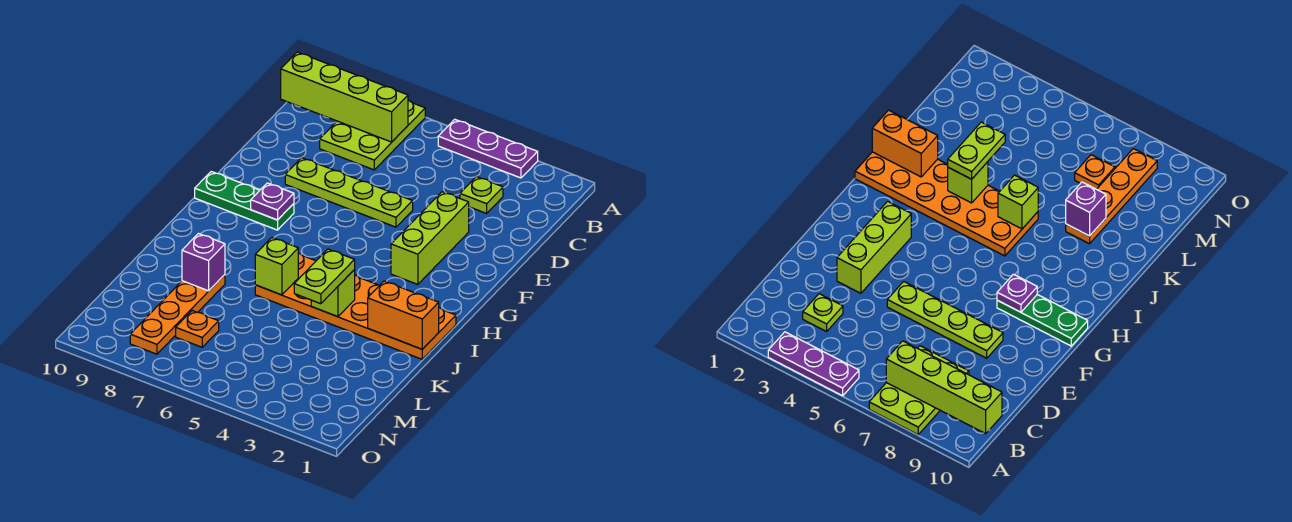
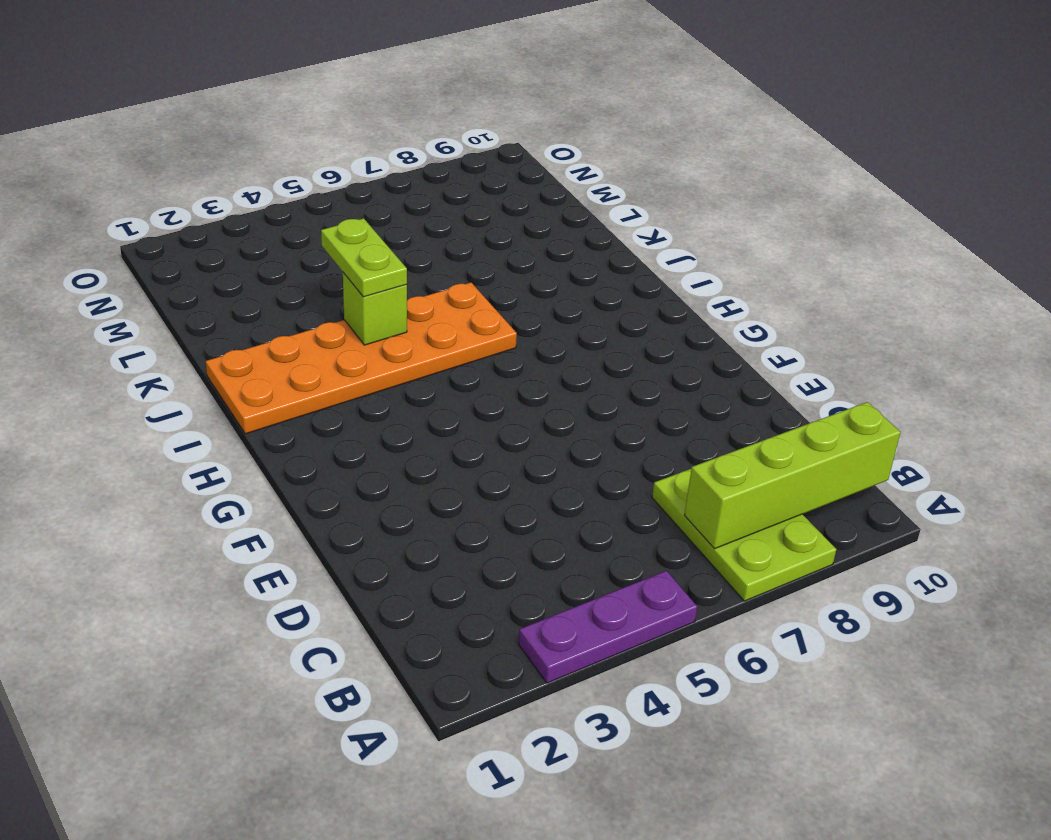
none -> lime plate C3 level 1
none -> lime brick E3:G3 level 1
none -> lime plate E5:E8 level 1

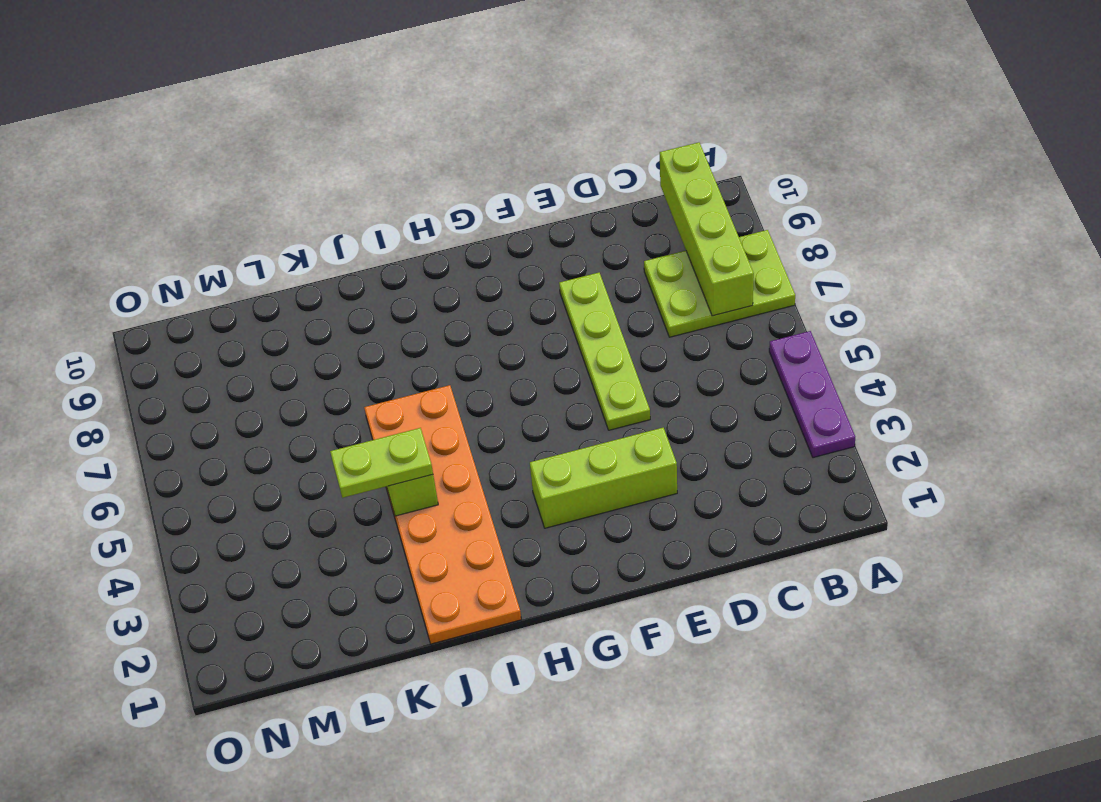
none -> lime plate C3 level 1
none -> green plate G8:G10 level 1
none -> orange plate K8:N8 level 1

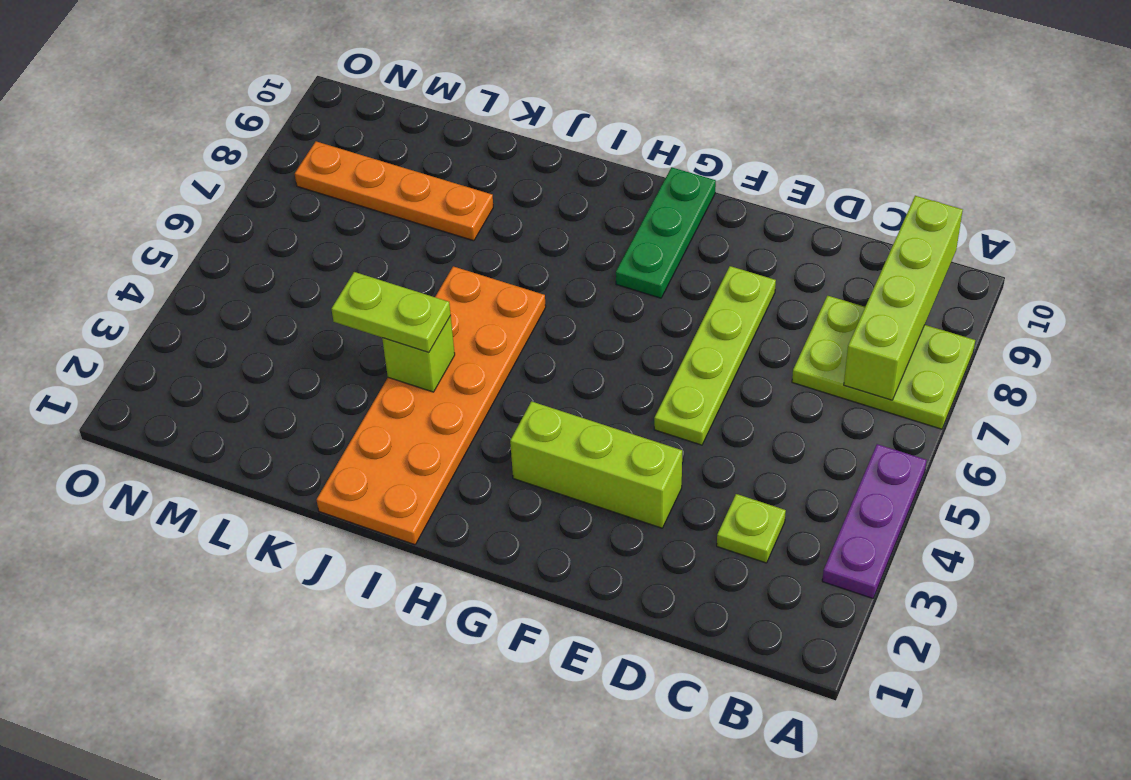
none -> orange plate M7 level 1
none -> purple plate G8 level 2
none -> orange brick J1:J2 level 2

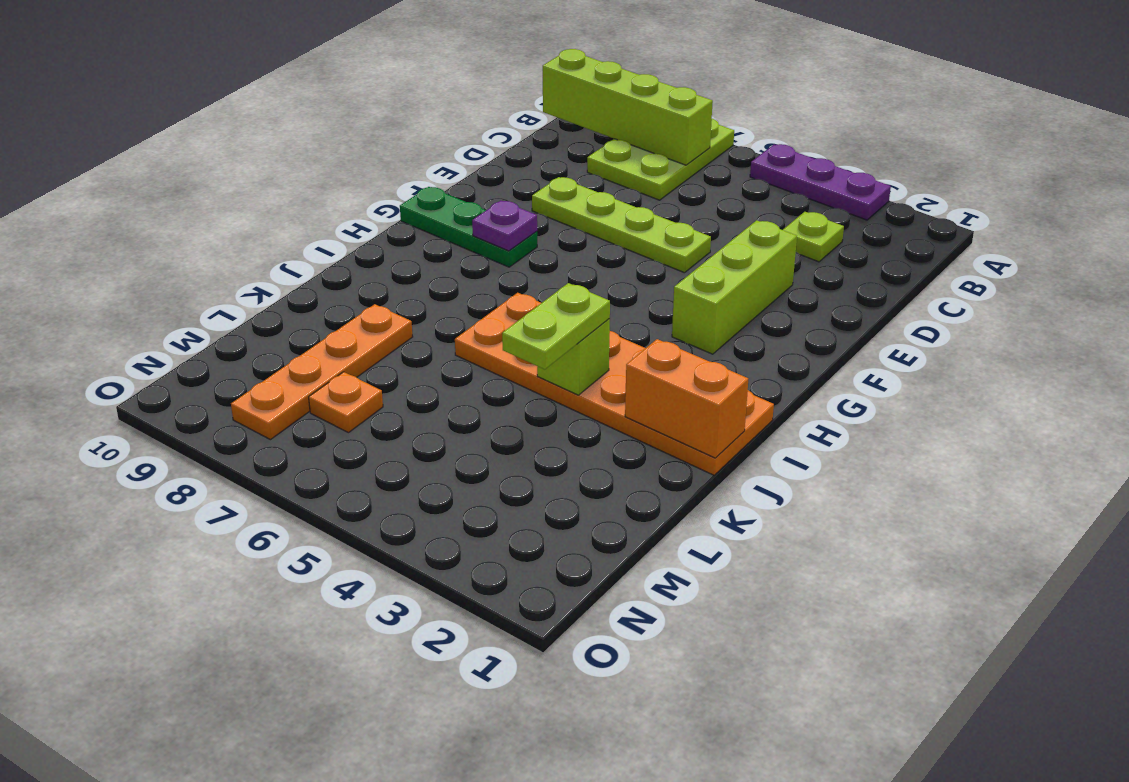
none -> lime brick J6 level 2
none -> purple brick K8 level 2

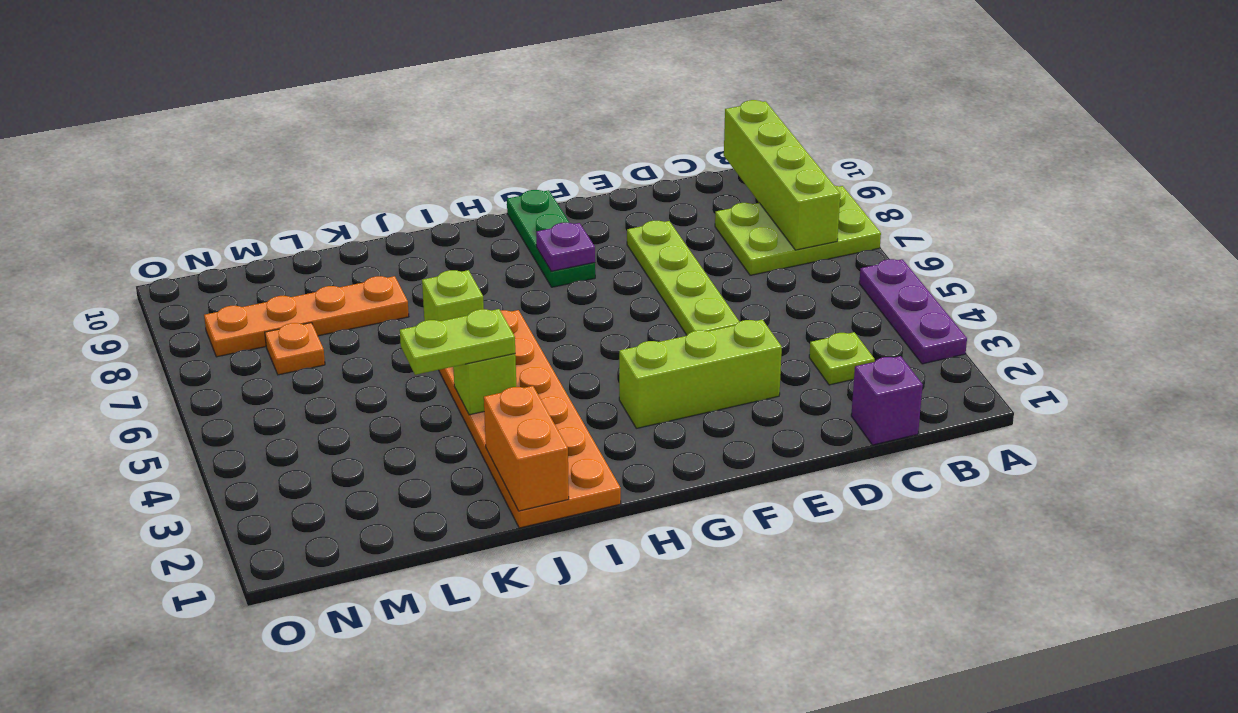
purple brick C1 level 1 -> purple brick K8 level 2

